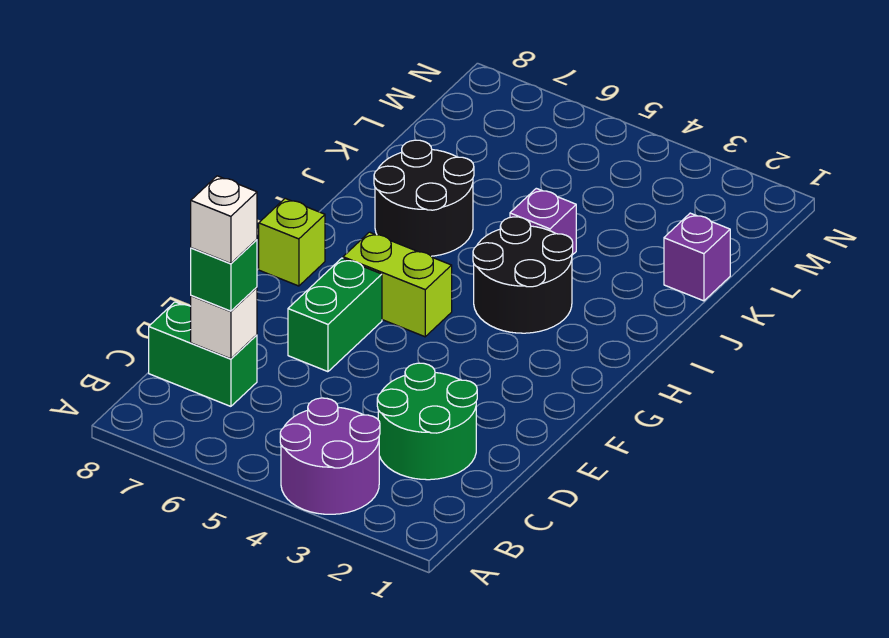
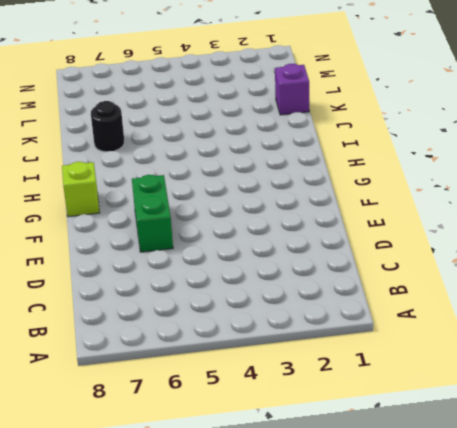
black round brick J7 level 1 -> black round brick I6:J7 level 1
none -> purple round brick A3:B4 level 1
none -> green round brick C2:D3 level 1
none -> green brick C7:C8 level 1

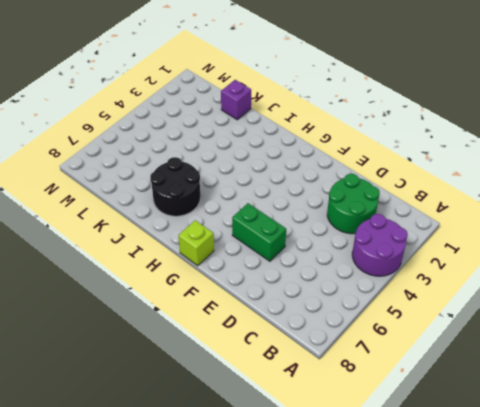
none -> green brick C7:C8 level 1
none -> lime brick G5:G6 level 1
none -> black round brick H3:I4 level 1

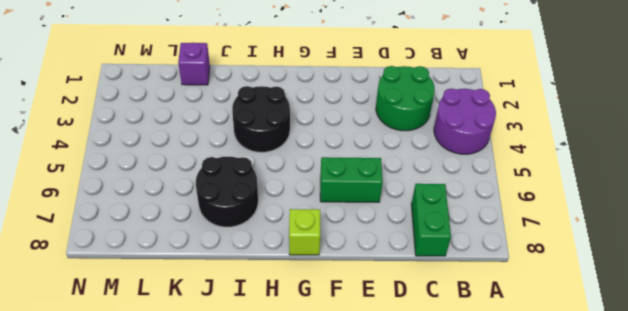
none -> lime brick G5:G6 level 1
none -> purple brick J4 level 1
none -> white brick C7 level 2

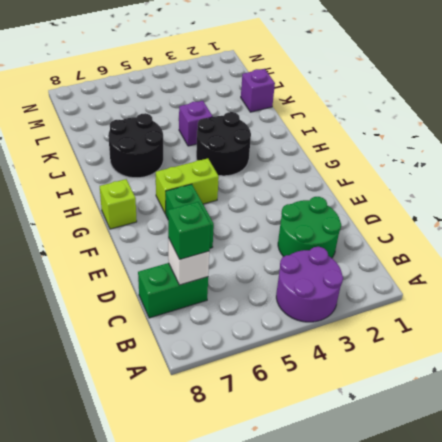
none -> white brick C7 level 4

